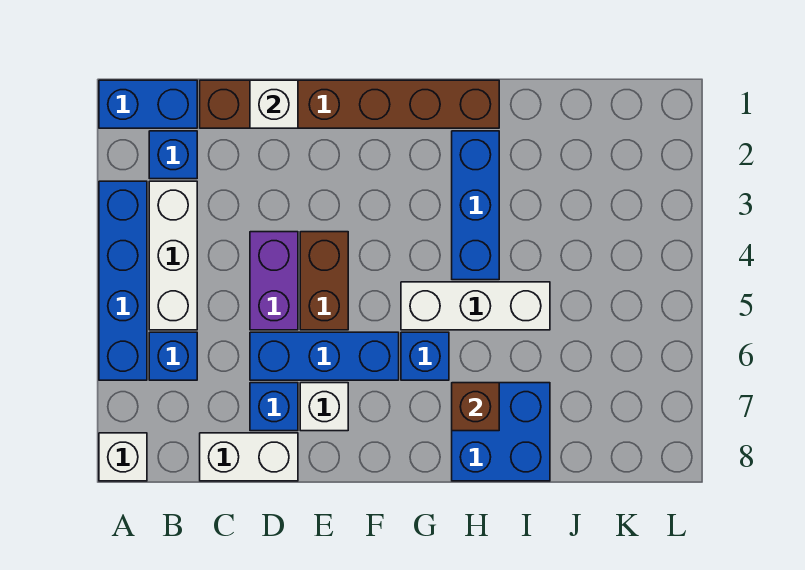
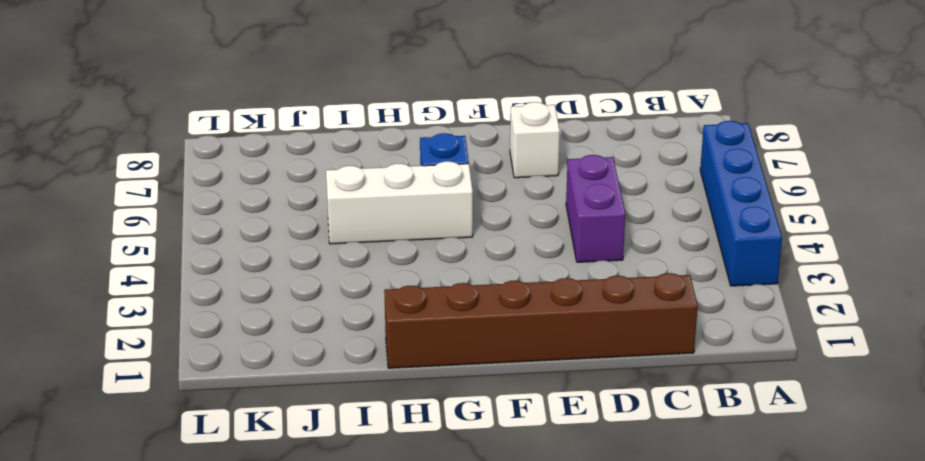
none -> blue brick A1:B1 level 1
none -> white brick A8 level 1
none -> blue brick B2 level 1

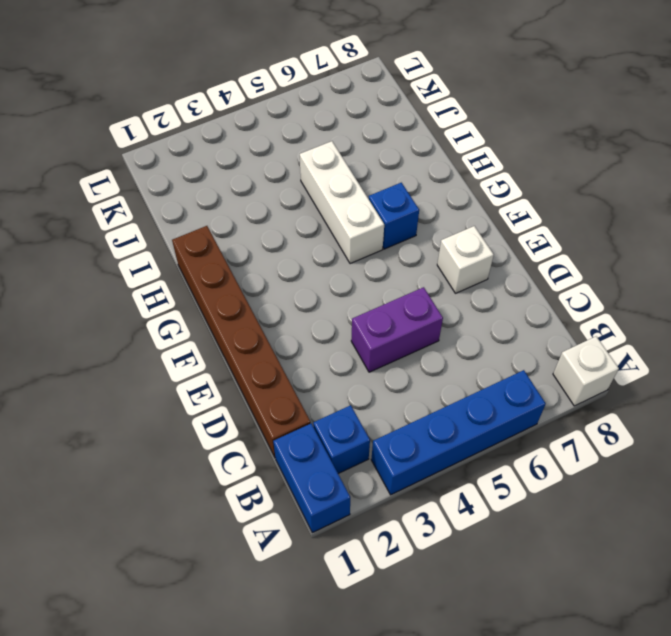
none -> white brick B3:B5 level 1
none -> blue brick B6 level 1
none -> white brick C8:D8 level 1

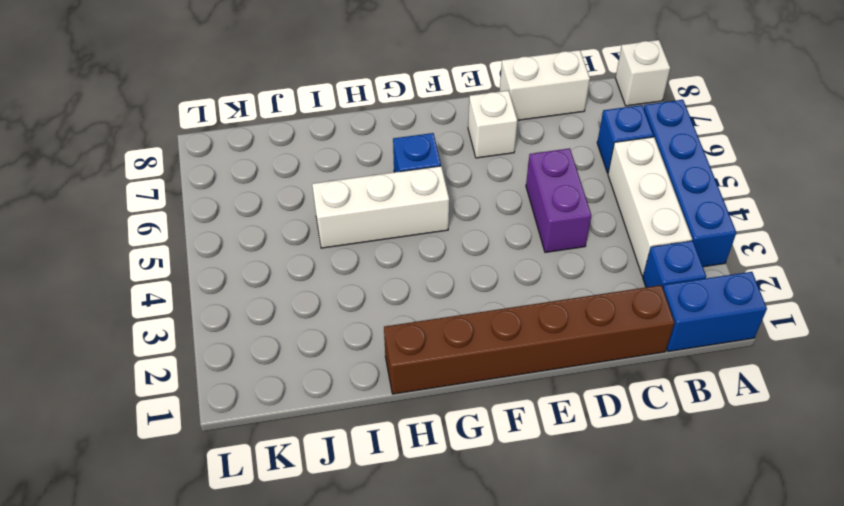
none -> blue brick D6:F6 level 1
none -> blue brick D7 level 1
none -> brown brick E4:E5 level 1

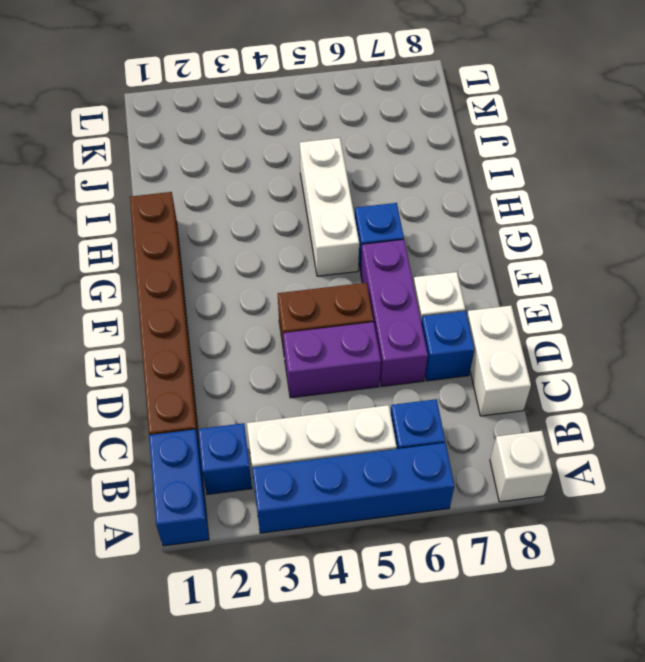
purple brick D6:F6 level 1 -> blue brick D6:F6 level 1
none -> blue brick H2:H4 level 1
none -> blue brick H7:I8 level 1
none -> white brick D1 level 2

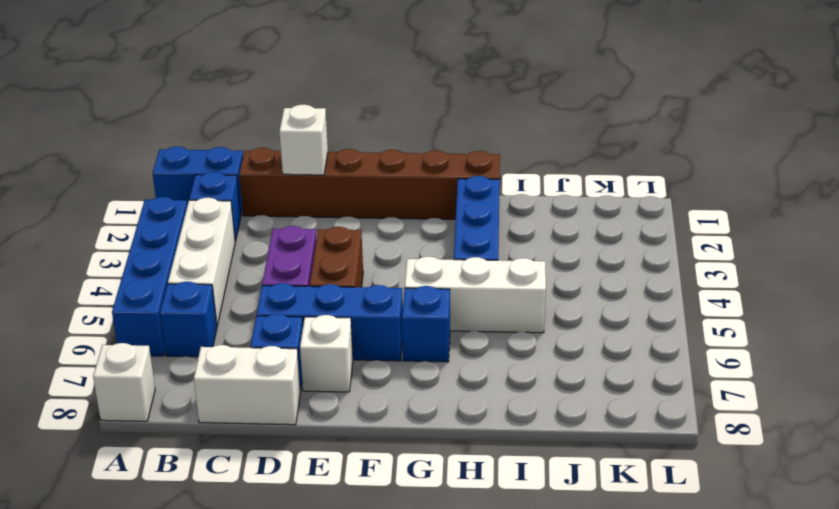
none -> blue brick H7:I8 level 1
none -> brown brick H7 level 2

